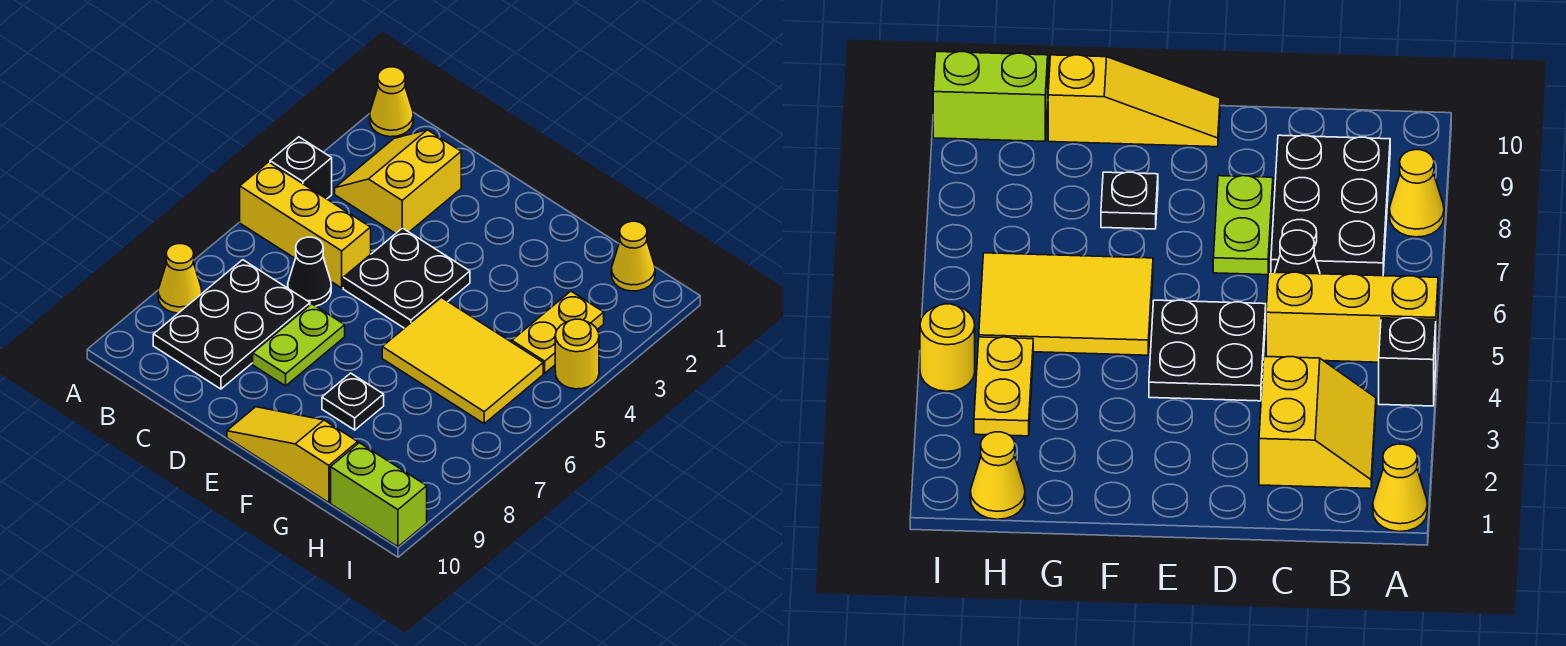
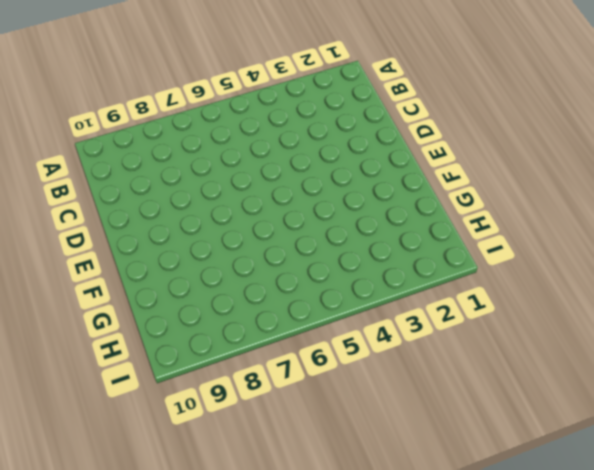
none -> yellow cone A1 level 1
none -> black brick A4 level 1
none -> yellow brick A5:C5 level 1

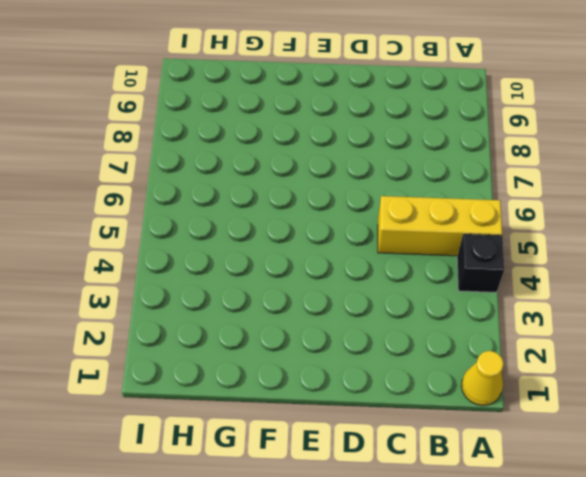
none -> yellow cone A8 level 1
none -> yellow slope B2:C3 level 1 top C
none -> black plate B7:C9 level 1

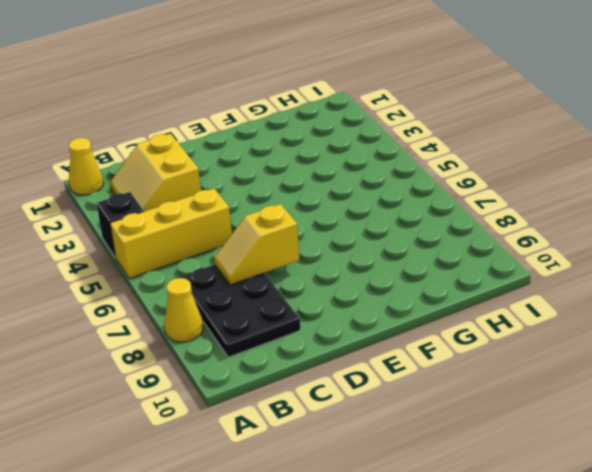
yellow slope C7:D7 level 2 top D -> none
none -> black cone C6 level 1
none -> black plate D4:E5 level 1
none -> lime plate D7:D8 level 1

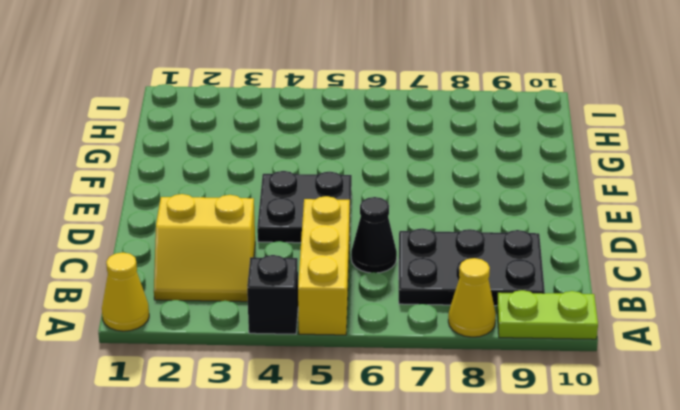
lime plate A9:A10 level 1 -> lime plate D7:D8 level 1
none -> yellow slope E10:G10 level 1 top G
none -> yellow tile F5:H6 level 1
none -> black plate F8 level 1

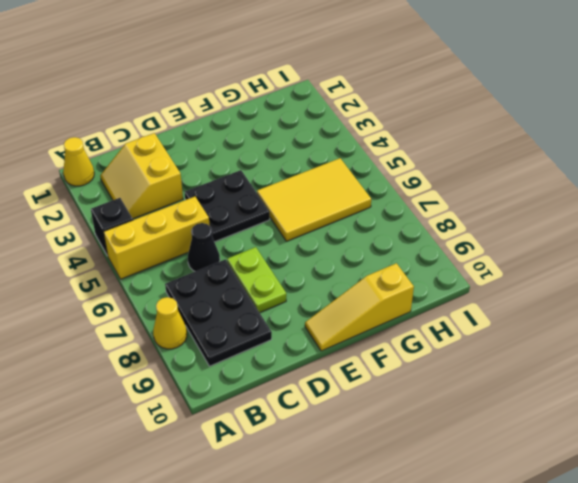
none -> black plate F8 level 1
none -> yellow cone H1 level 1
none -> yellow plate H3:H4 level 1

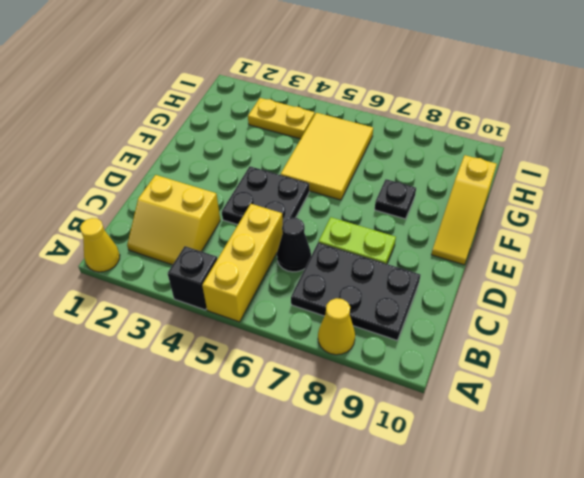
none -> yellow cone H1 level 1
none -> lime brick H10:I10 level 1
none -> yellow round brick I4 level 1

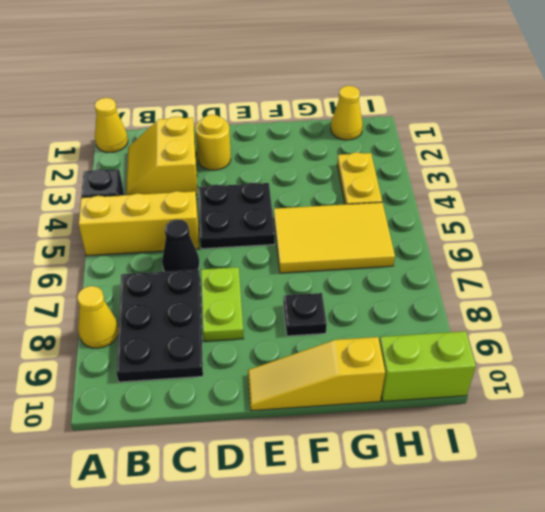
yellow round brick D2 level 1 -> yellow round brick I4 level 1

